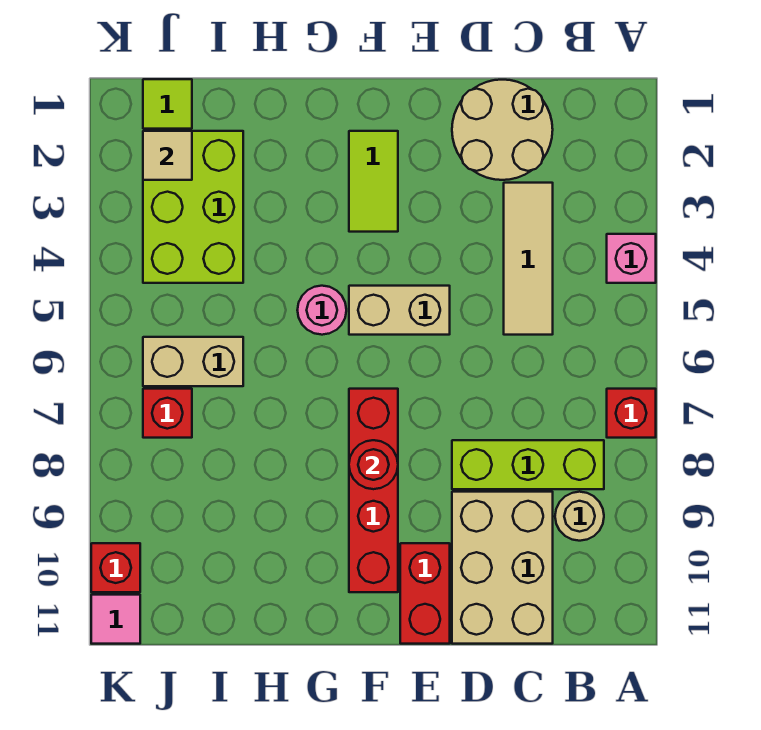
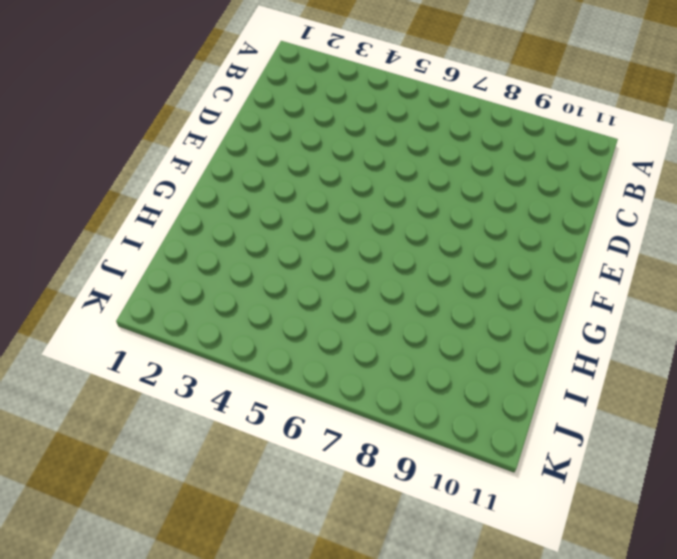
none -> pink brick A4 level 1
none -> red brick A7 level 1
none -> lime brick B8:D8 level 1

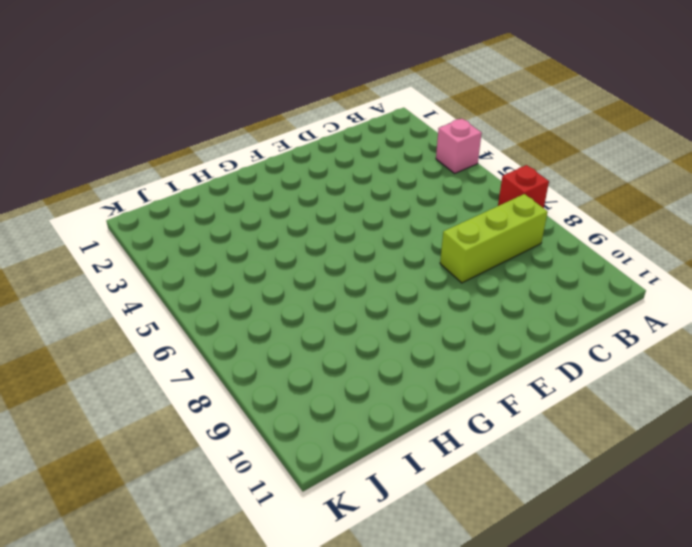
none -> tan round brick B9 level 1
none -> tan round brick C1:D2 level 1
none -> tan tile C3:C5 level 1

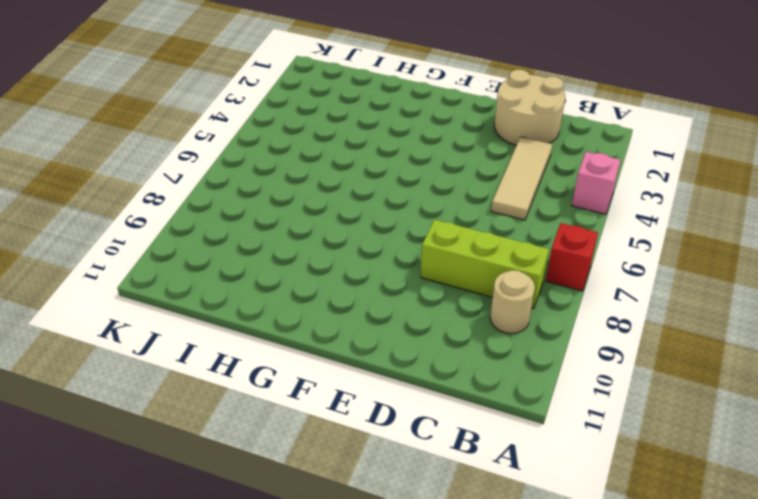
none -> tan brick C9:D11 level 1
none -> tan brick E5:F5 level 1
none -> red brick E10:E11 level 1

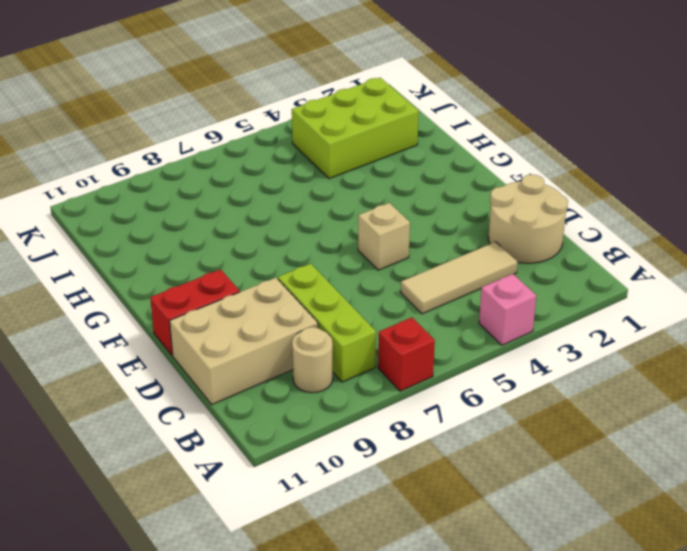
tan brick E5 level 1 -> tan brick E5:F5 level 1
none -> lime tile F2:F3 level 1
none -> red brick F7:F10 level 1
none -> pink round brick G5 level 1

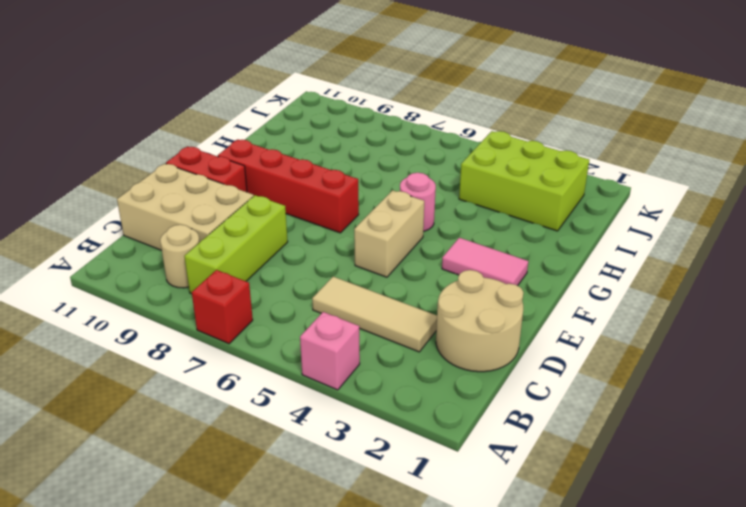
pink tile F2:F3 level 1 -> lime tile F2:F3 level 1
none -> tan brick I6:J6 level 1
none -> lime tile J1 level 1
none -> red brick J7 level 1

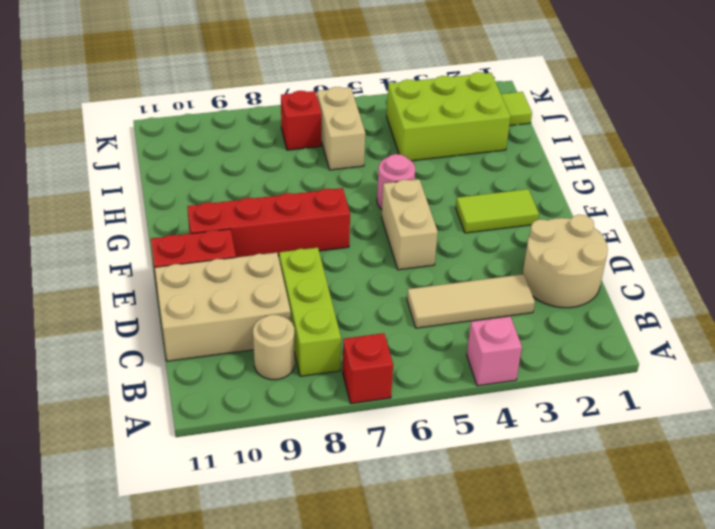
none -> red brick K10 level 1
none -> pink tile K11 level 1
none -> red round brick F8 level 2

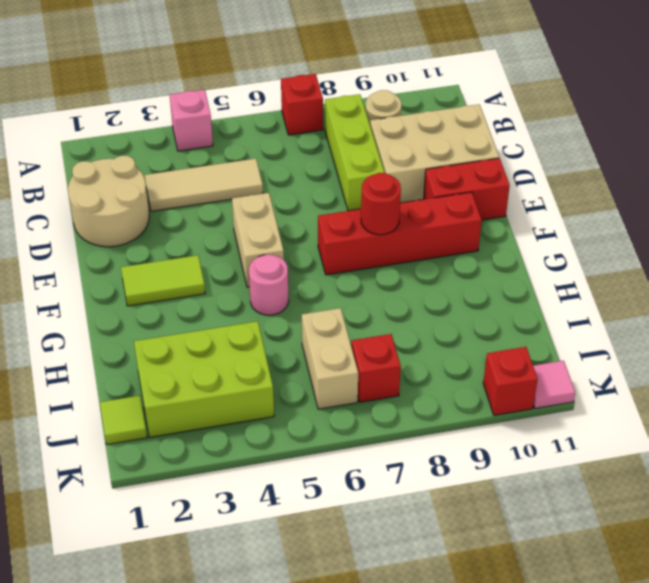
none -> tan tile J2 level 2

